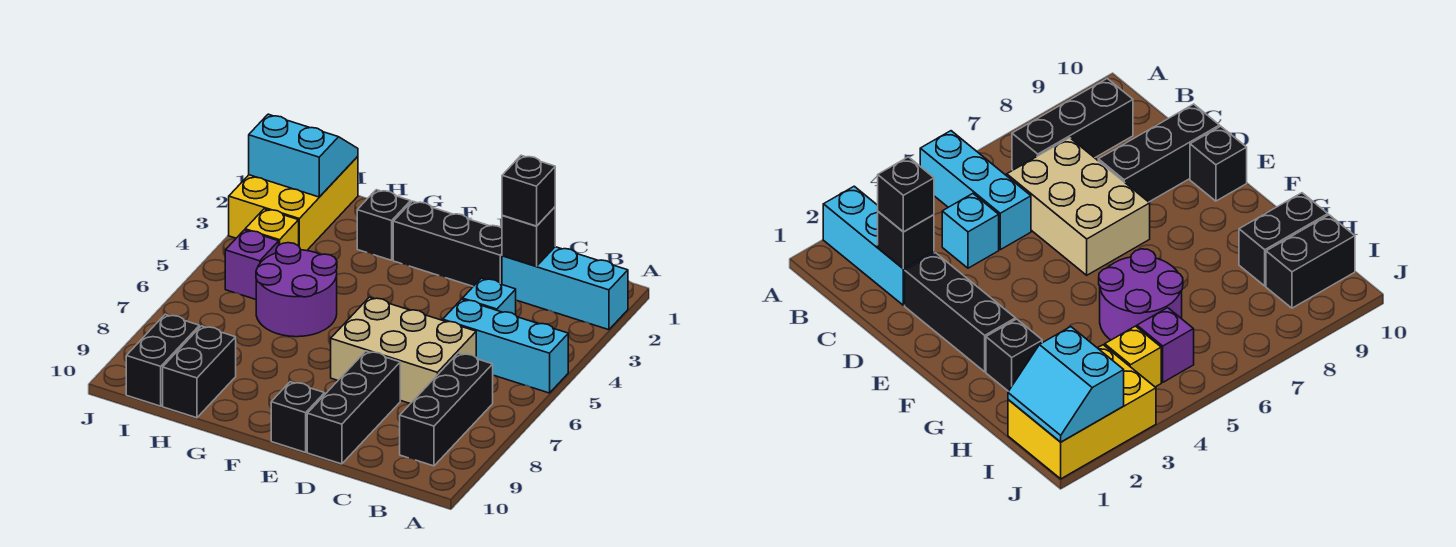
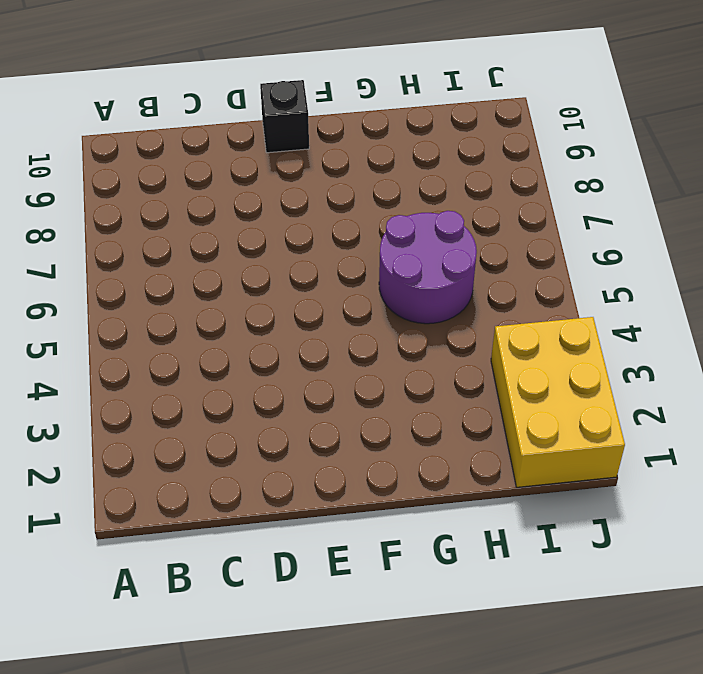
none -> cyan brick A2:C2 level 1
none -> cyan brick A5:C5 level 1
none -> black brick B7:B9 level 1

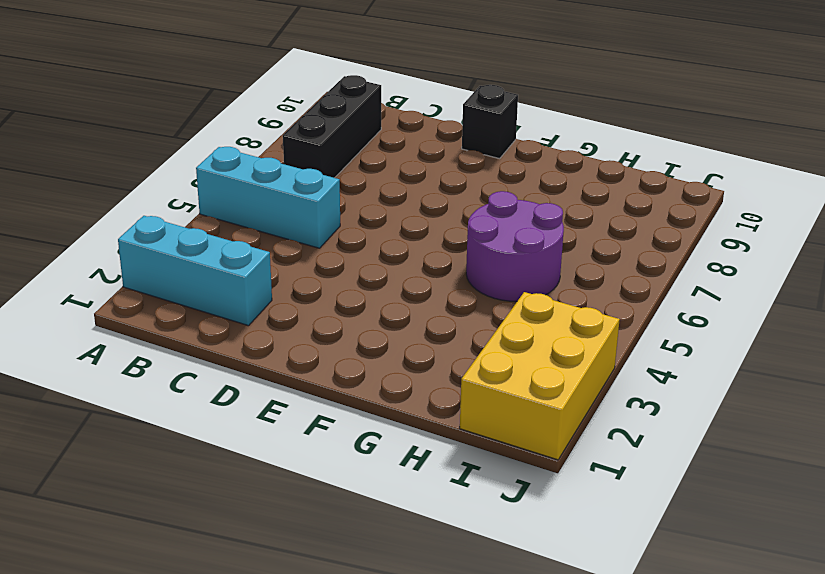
none -> cyan brick C4 level 1
none -> tan brick C6:E7 level 1
none -> black brick D2:F2 level 1

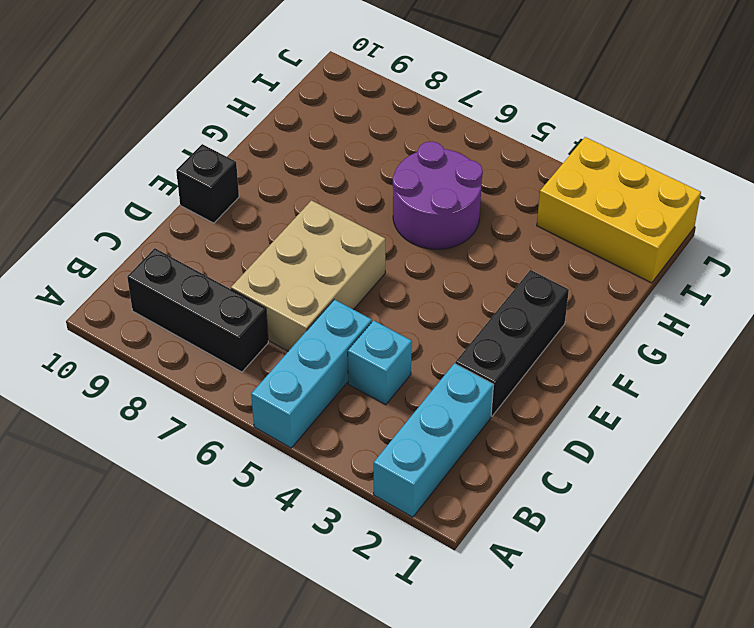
none -> black brick D8:D10 level 1
none -> black brick G2 level 1
none -> black brick H9:H10 level 1

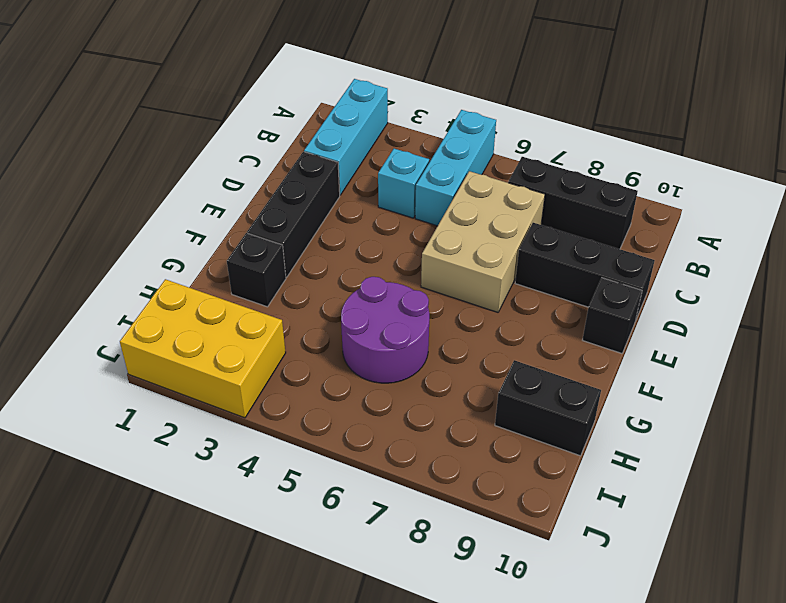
none -> yellow brick I4 level 1
none -> purple brick I5 level 1
none -> black brick I9:I10 level 1

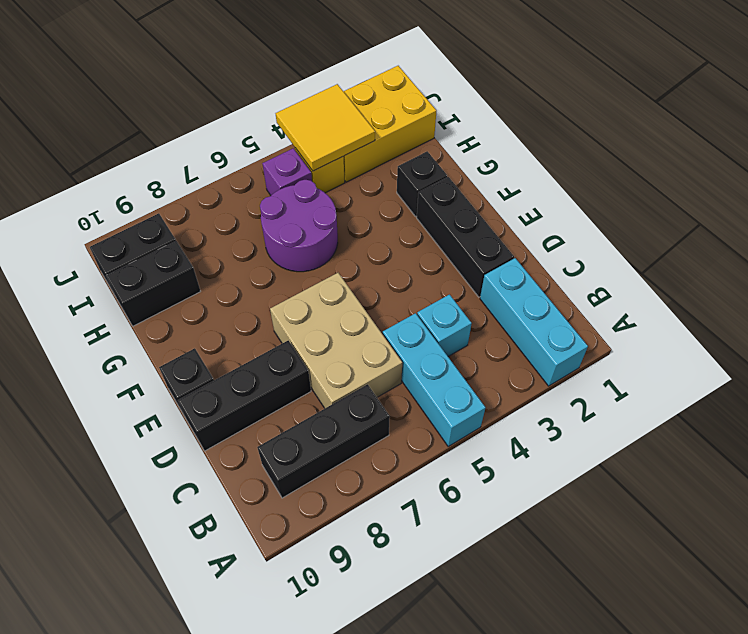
yellow tile I3:J4 level 2 -> none
none -> black brick C2 level 2
none -> cyan slope I1:J2 level 2 top 2
none -> black brick C2 level 3

